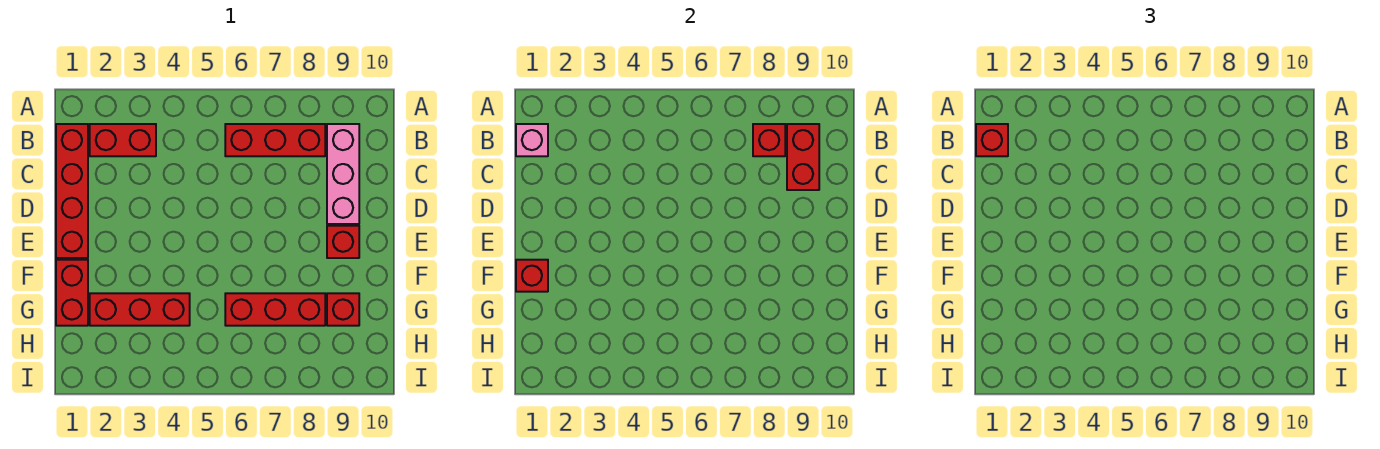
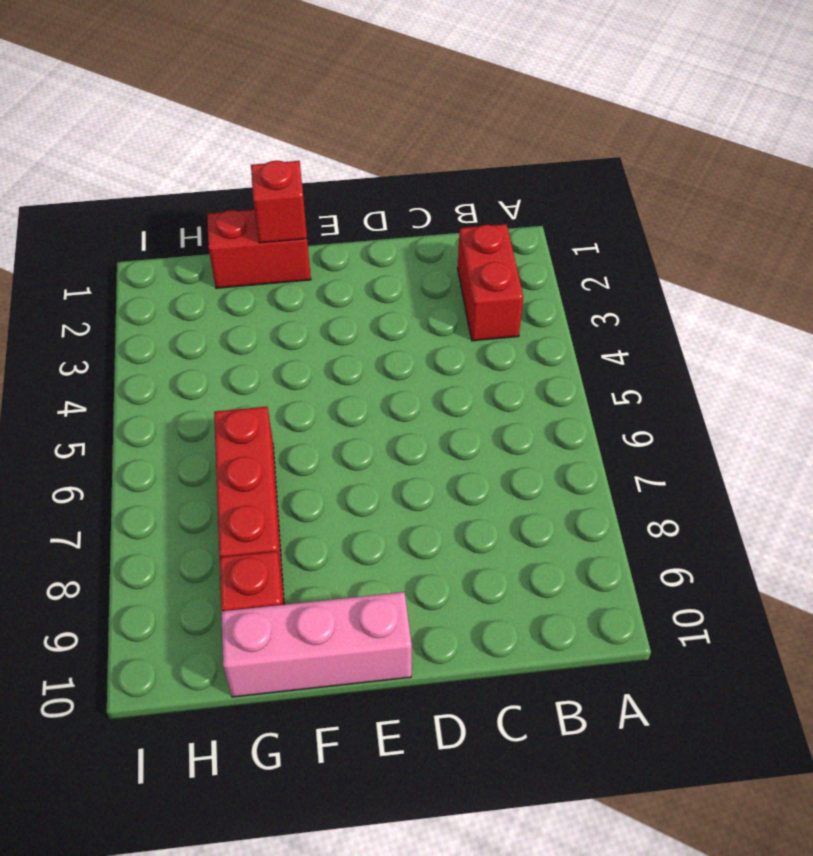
pink brick E10:G10 level 1 -> pink brick B9:D9 level 1
none -> red brick B1:E1 level 1
none -> red brick B6:B8 level 1
none -> red brick E9 level 1

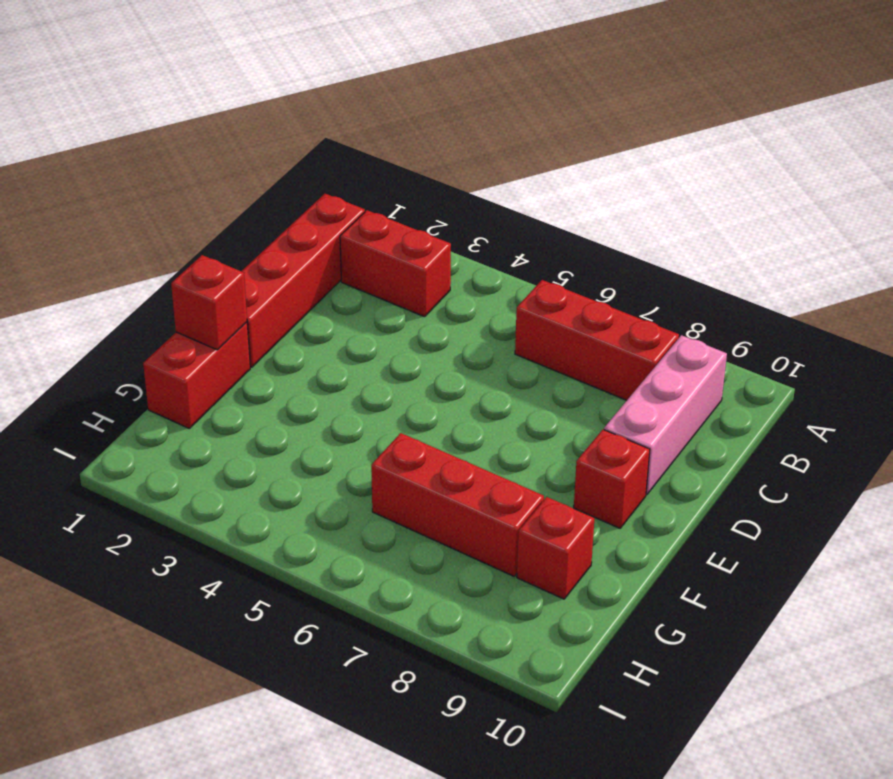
none -> red brick G2:G4 level 1
none -> pink brick B1 level 2
none -> red brick B8 level 2

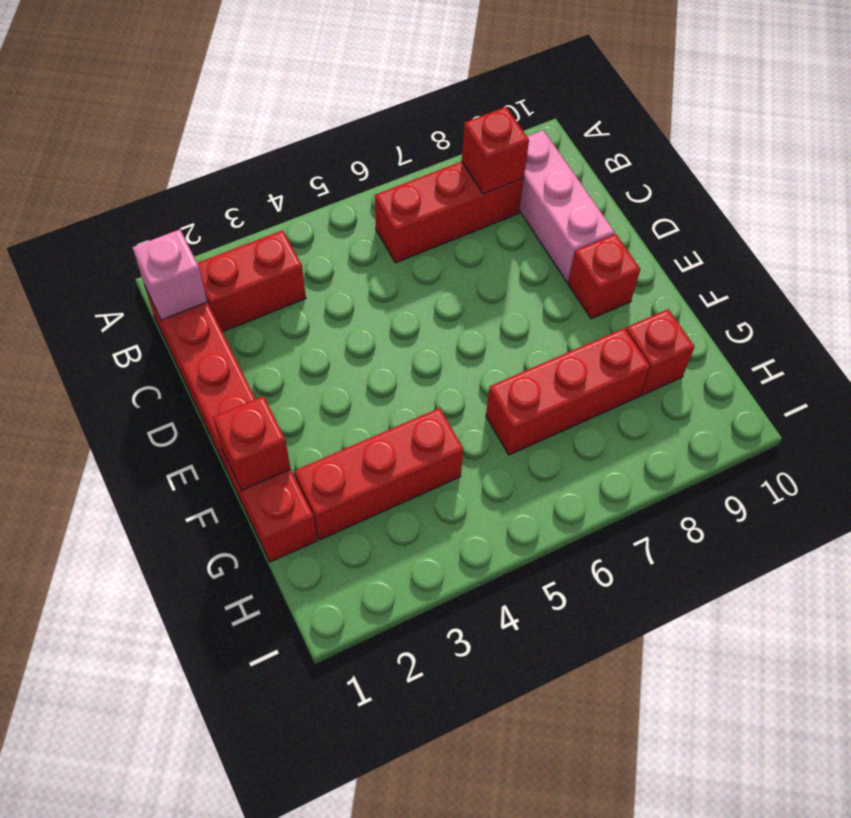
none -> red brick B9:C9 level 2
none -> red brick B1 level 3

